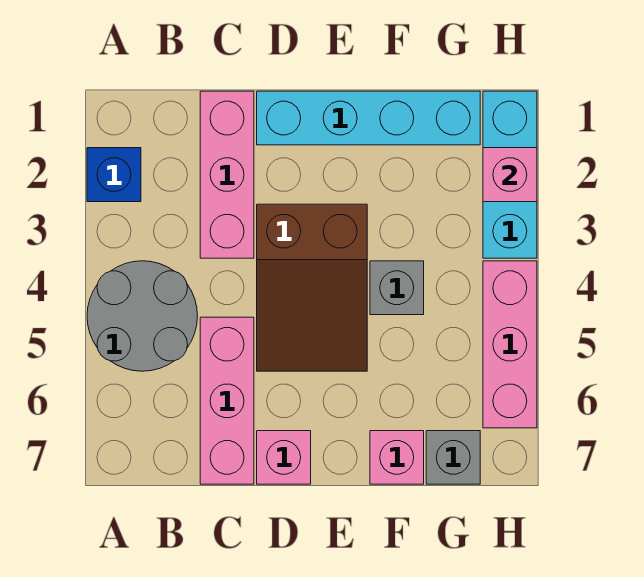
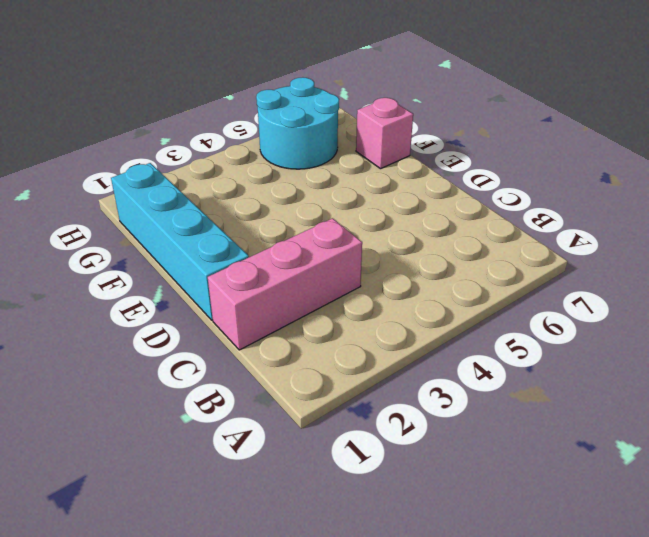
cyan round brick G5:H6 level 1 -> pink brick H4:H6 level 1
none -> blue brick A2 level 1
none -> grey round brick A4:B5 level 1
none -> pink brick C5:C7 level 1

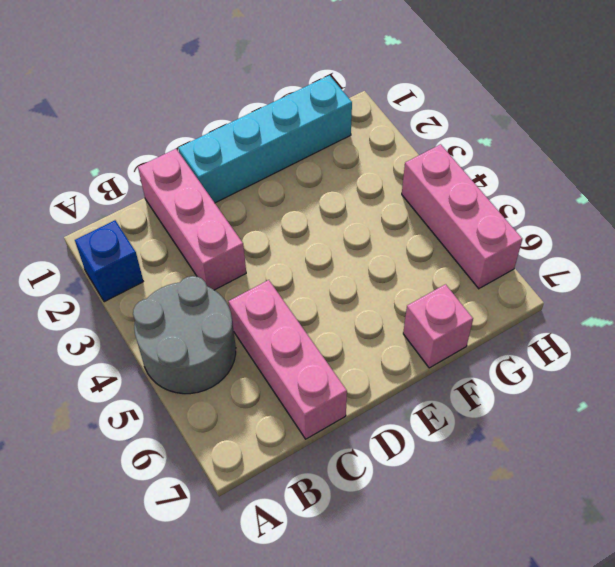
none -> brown slope D3:E5 level 1 top 3
none -> pink brick D7 level 1
none -> grey brick F4 level 1

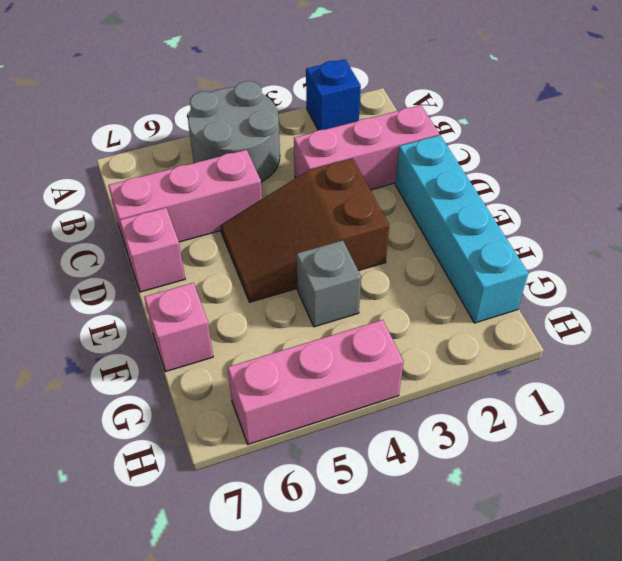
none -> grey brick G7 level 1
none -> cyan brick H1:H3 level 1
none -> pink brick H2 level 2

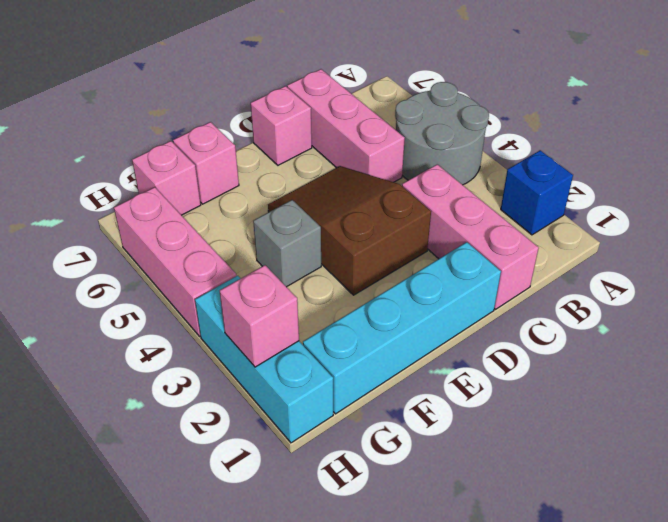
pink brick G7 level 1 -> grey brick G7 level 1

